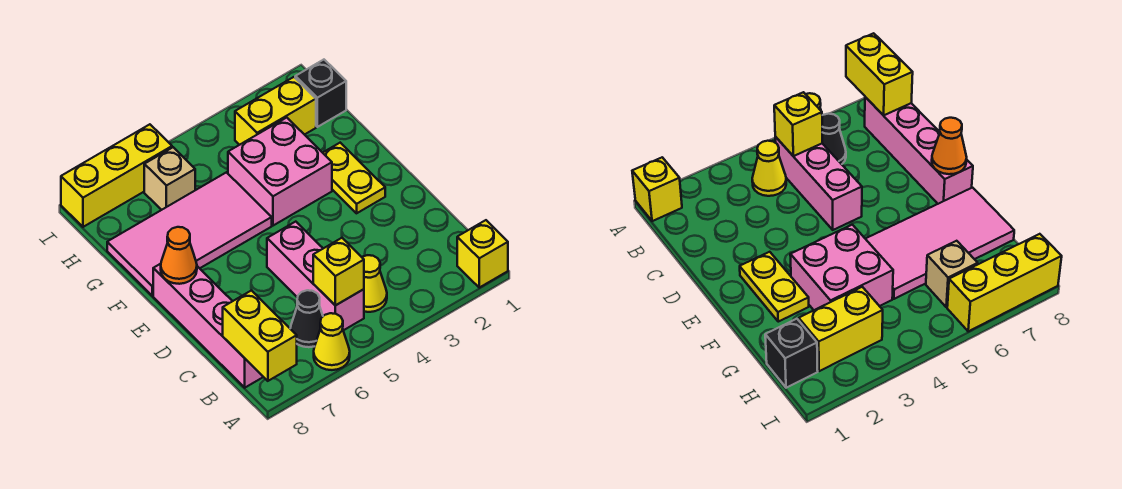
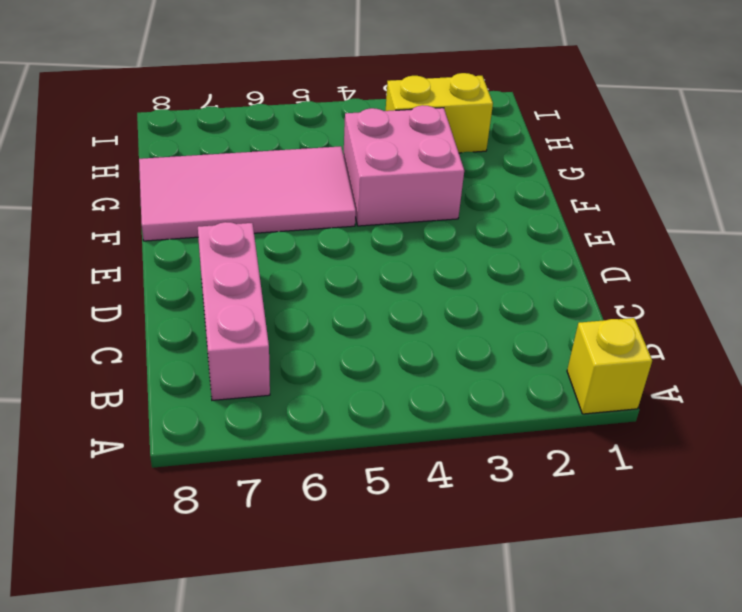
pink brick B7:D7 level 1 -> pink brick B5:D5 level 1
none -> yellow cone A6 level 1
none -> yellow cone B4 level 1
none -> black cone B6 level 1

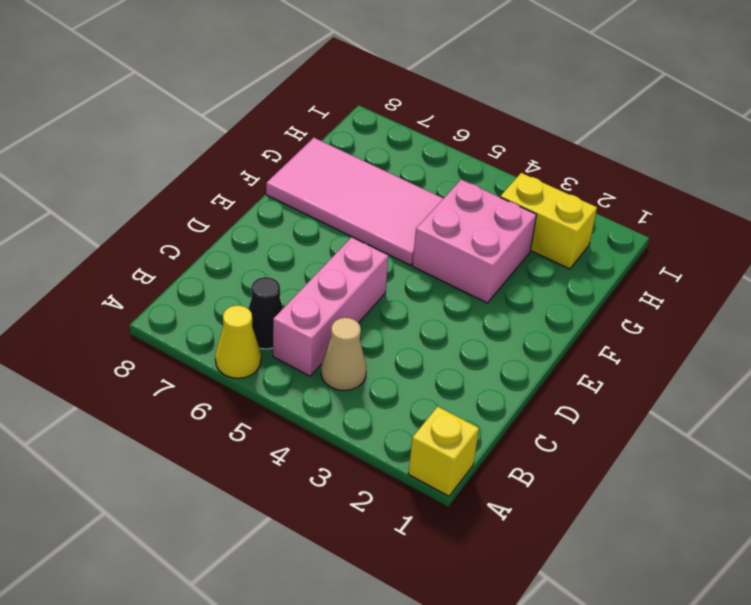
tan cone B4 level 1 -> yellow cone B4 level 1
none -> pink brick B8:E8 level 1
none -> yellow plate E2:F2 level 1
none -> black brick H1 level 1

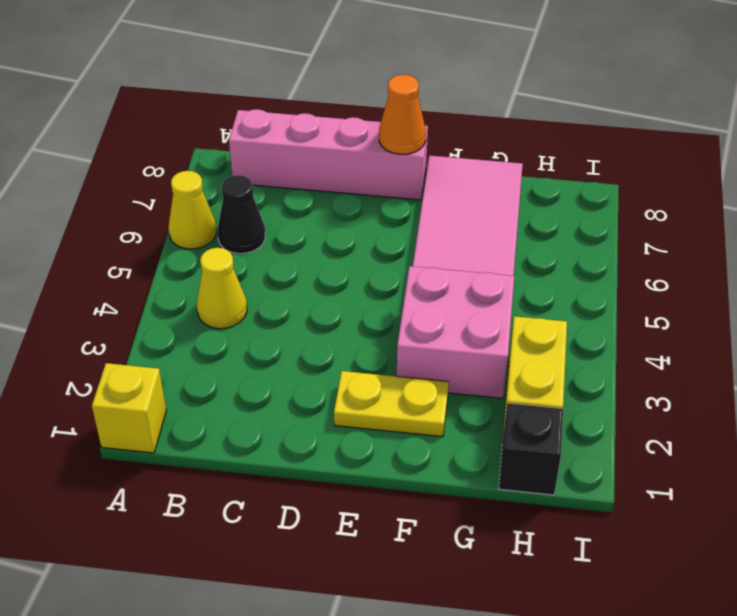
none -> pink brick B5:D5 level 1
none -> tan brick H6 level 1
none -> yellow brick I6:I8 level 1

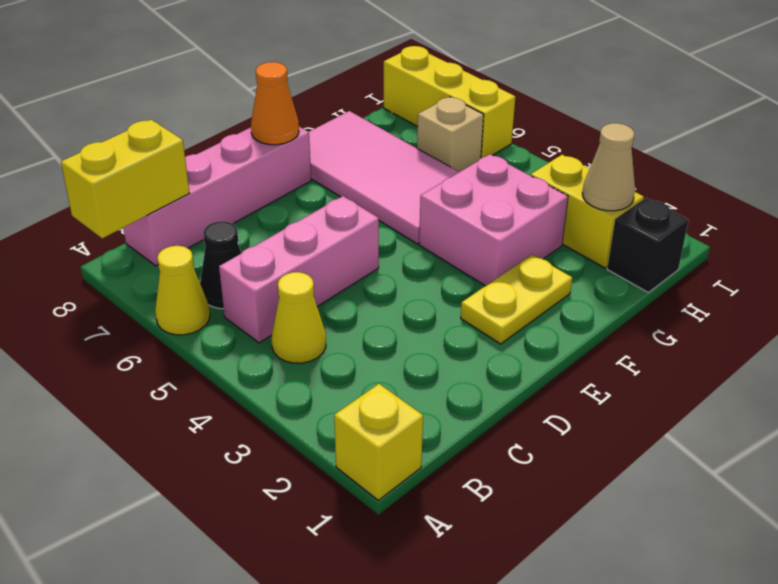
tan cone H2 level 2 -> none
none -> yellow brick B5 level 2

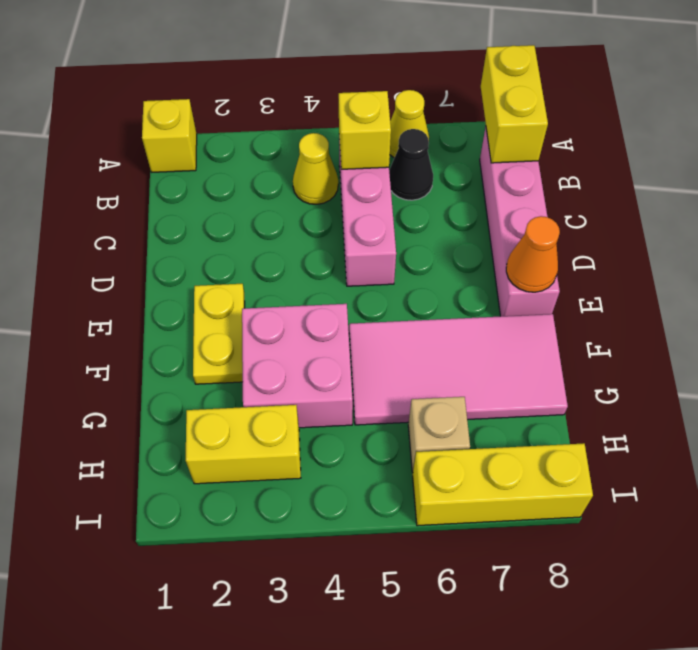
none -> black brick H1 level 1

